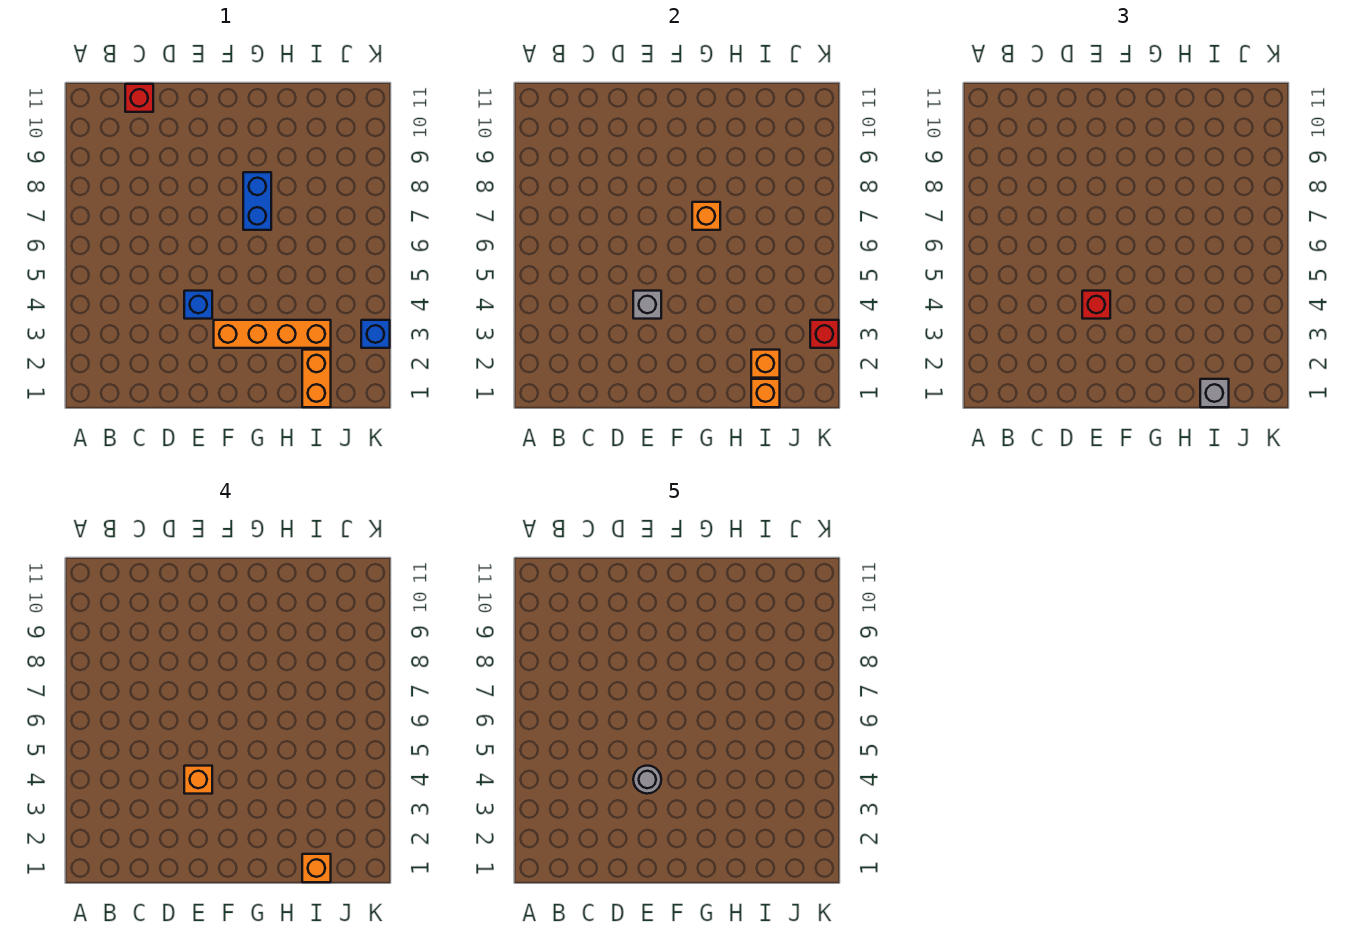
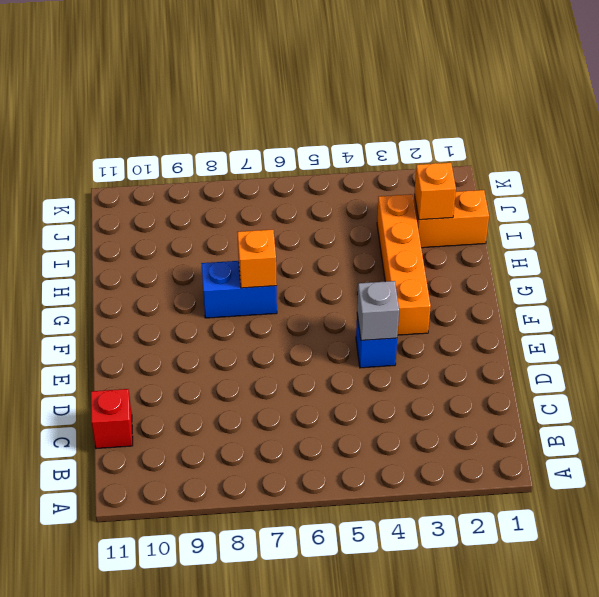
none -> blue brick K3 level 1
none -> orange brick I1 level 2
none -> red brick K3 level 2

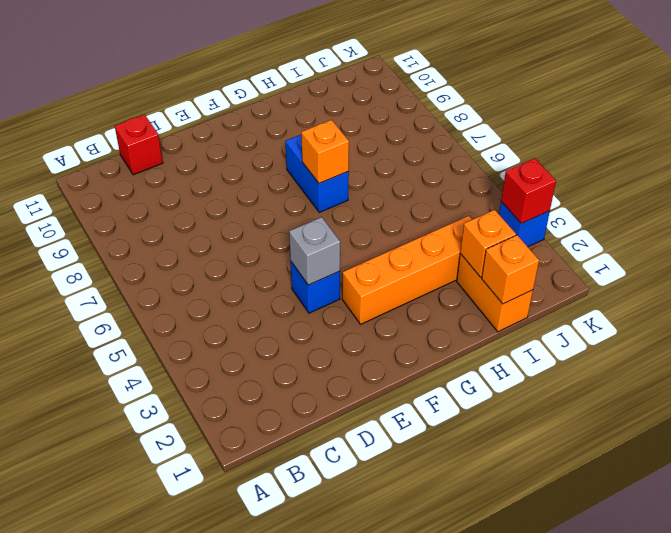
none -> red brick E4 level 3
none -> grey brick I1 level 3
none -> orange brick E4 level 4

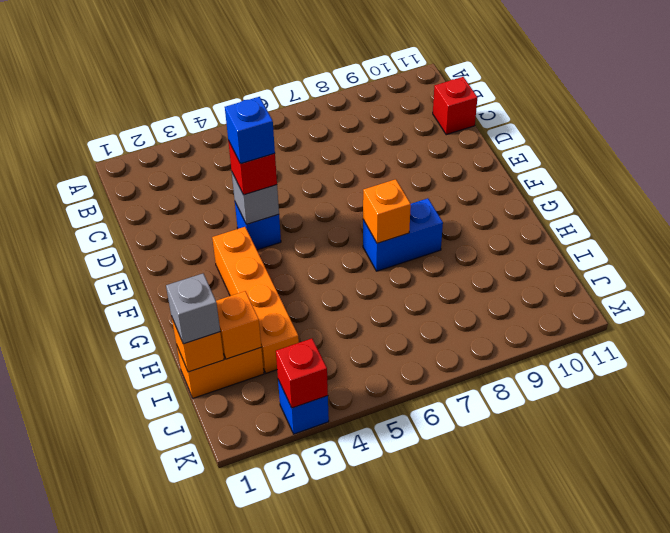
blue brick E4 level 4 -> orange brick E4 level 4
none -> orange brick I1 level 4
none -> grey round brick E4 level 5

